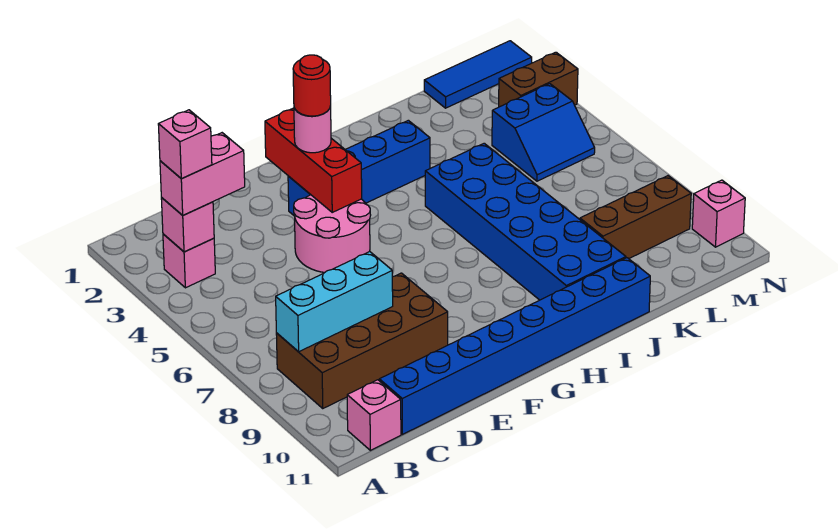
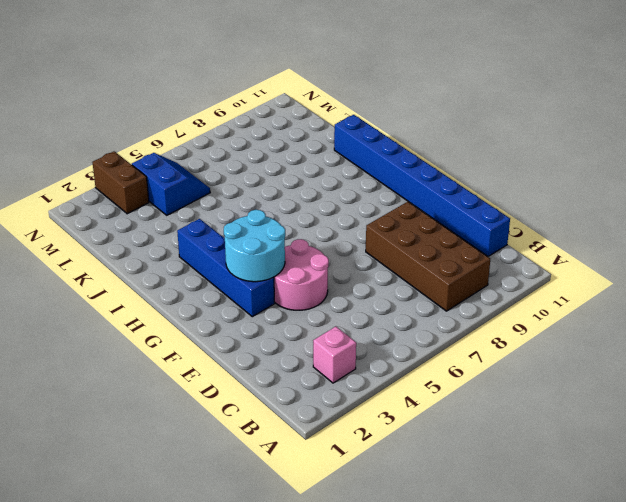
cyan round brick F3:G4 level 2 -> red brick F2:F4 level 2
none -> pink brick B11 level 1
none -> blue brick I5:J10 level 1
none -> brown brick K9:M9 level 1

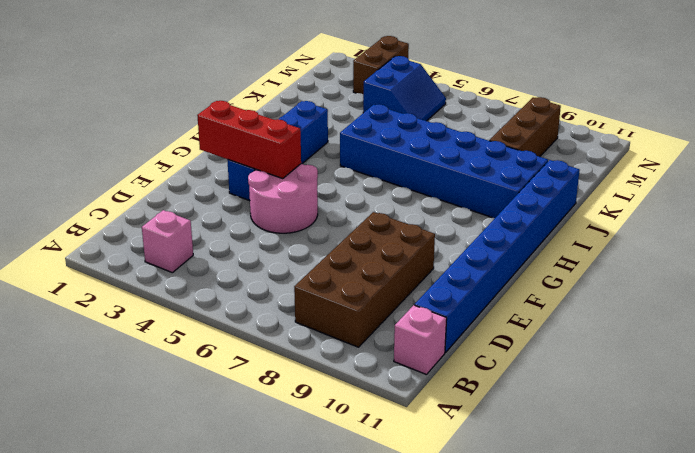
none -> blue tile L1:N1 level 1
none -> pink brick N10 level 1
none -> pink brick B3 level 2

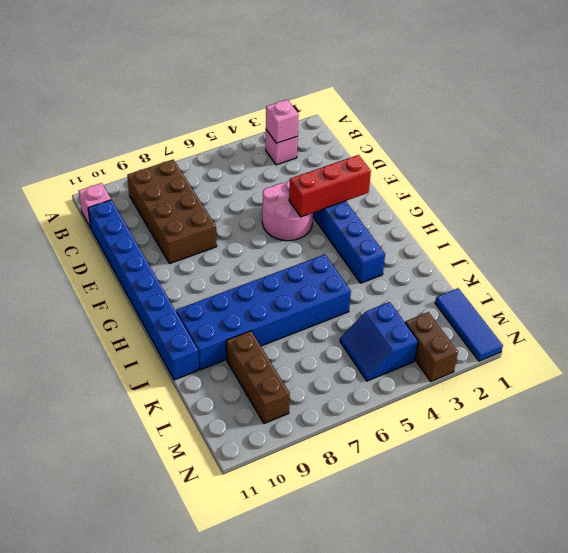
none -> pink brick N10 level 1
none -> cyan brick B8:D8 level 2
none -> pink brick B3:C3 level 3

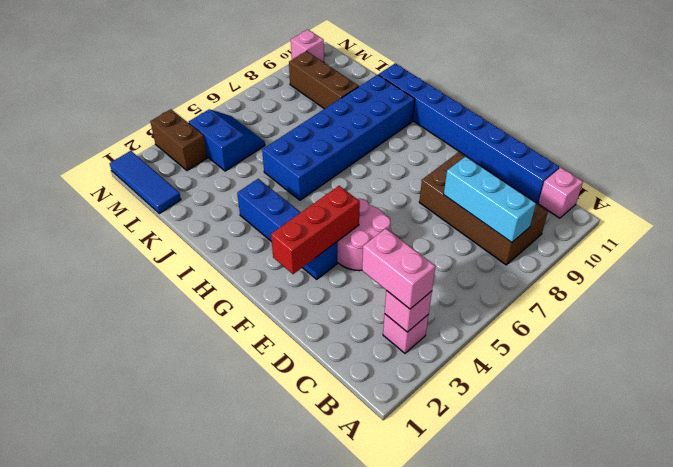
none -> pink round brick F3 level 3
none -> pink brick B3 level 4
none -> red round brick F3 level 4

